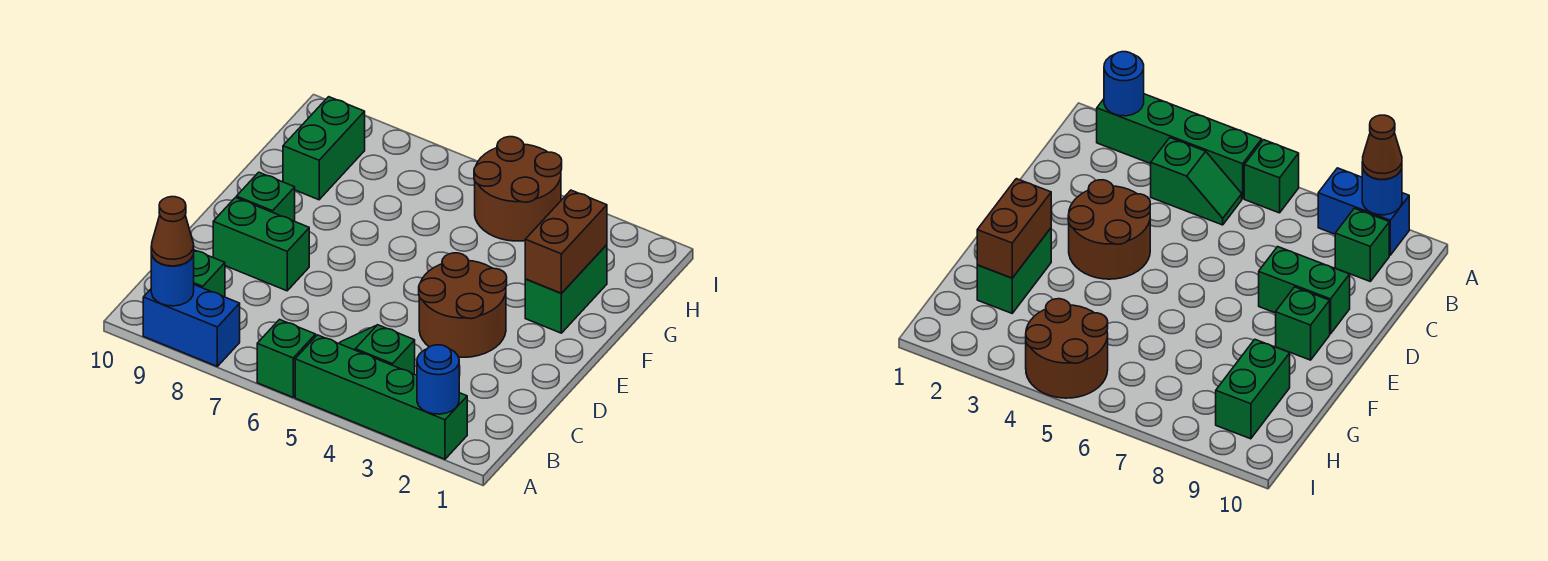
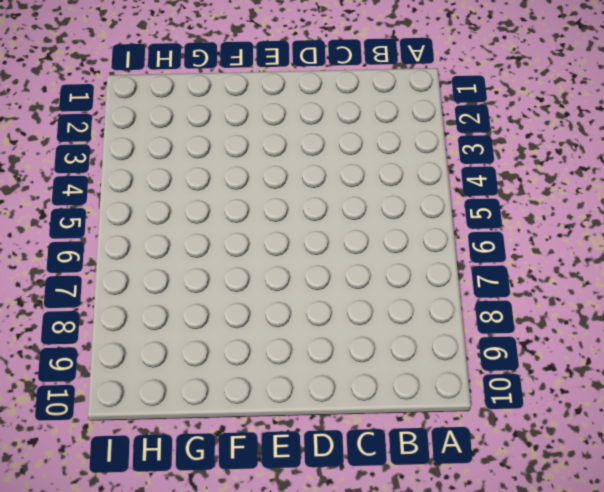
none -> green brick A2:A5 level 1
none -> green brick A6 level 1
none -> blue brick A8:A9 level 1

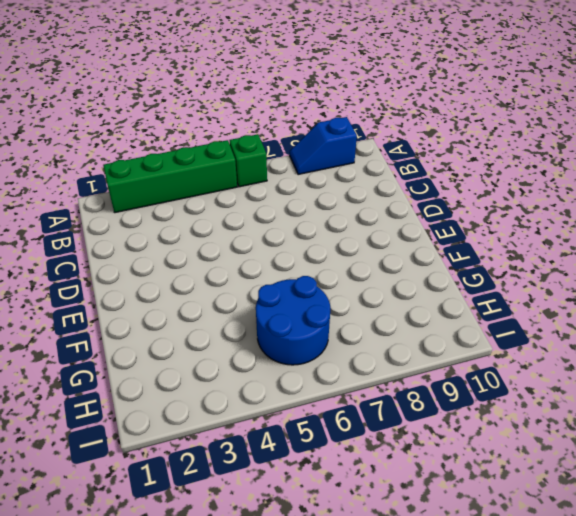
blue slope A8:A9 level 1 top 9 -> blue brick A8:A9 level 1
blue round brick G5:H6 level 1 -> brown round brick H4:I5 level 1
none -> green slope B4:B5 level 1 top 4
none -> green brick B9 level 1
none -> brown round brick D3:E4 level 1

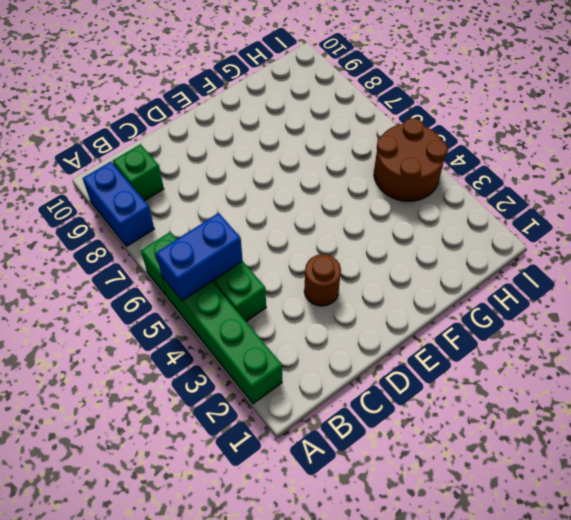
blue brick A5:B5 level 2 -> none
brown round brick D3 level 1 -> brown round brick D3:E4 level 1
none -> green brick D8:D9 level 1
none -> green brick E9 level 1
none -> green brick F2:G2 level 1

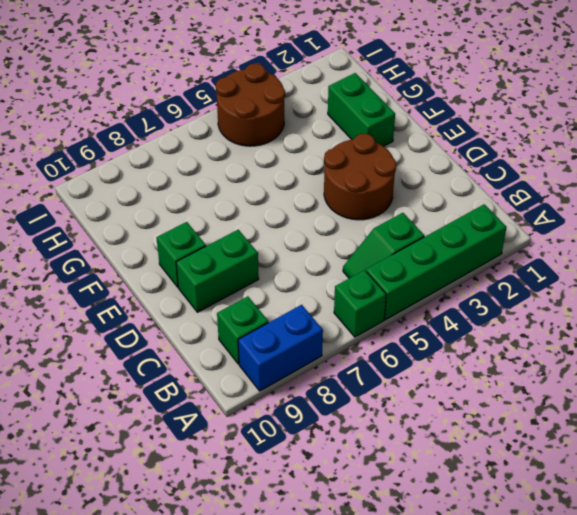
none -> green brick G9:H9 level 1
none -> blue round brick A2 level 2
none -> blue round brick A9 level 2

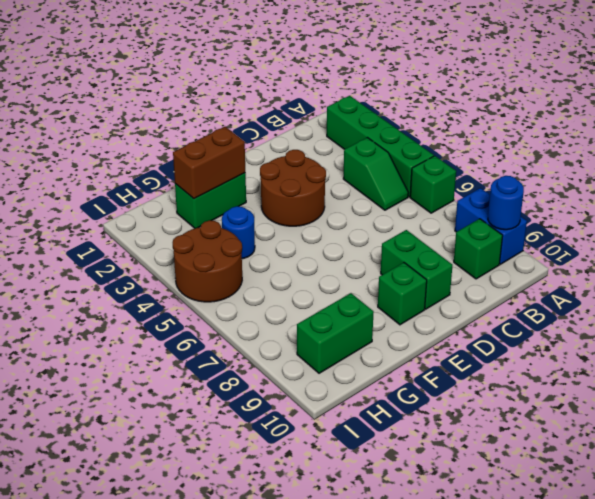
blue round brick G4 level 1 -> blue round brick A2 level 2
none -> brown cone A9 level 3

